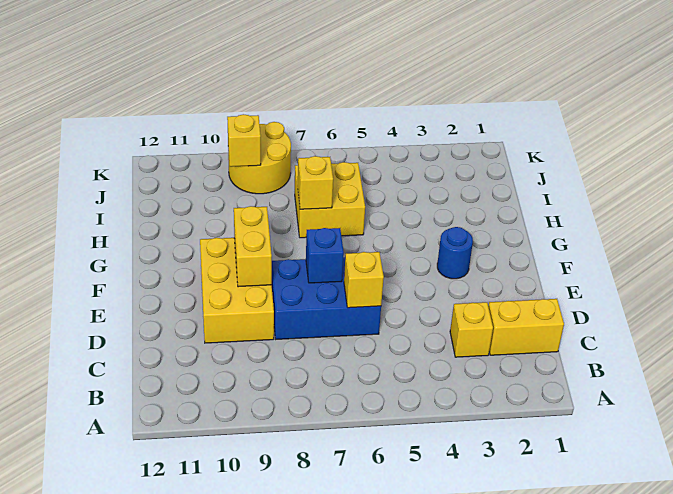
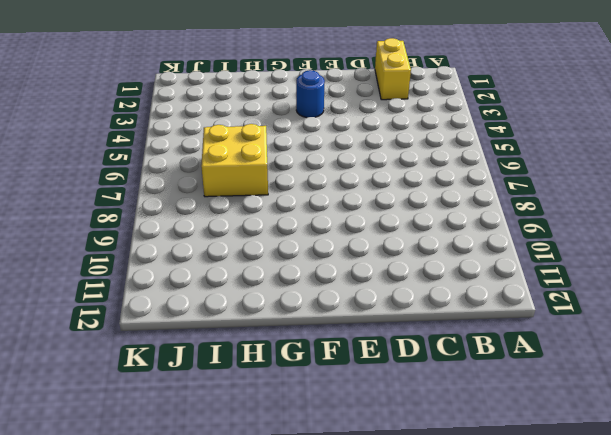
none -> yellow brick C3 level 1
none -> blue brick D6:E8 level 1
none -> yellow brick D9:F10 level 1

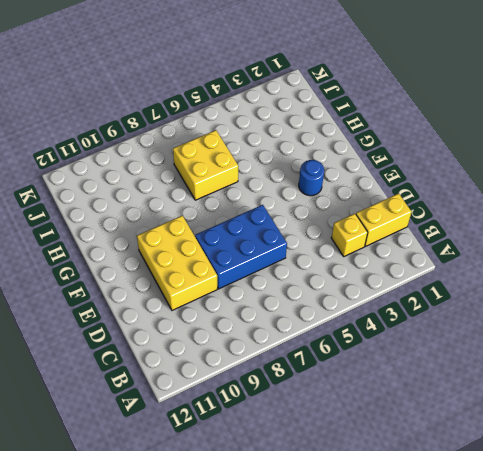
none -> yellow round brick J8:K9 level 1
none -> yellow brick D6 level 2
none -> blue brick E7 level 2

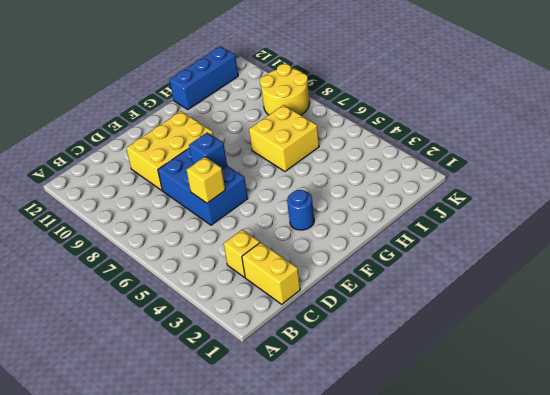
blue brick H12:J12 level 1 -> none
none -> yellow brick E9:F9 level 2
none -> yellow brick H7 level 2
none -> yellow brick J9 level 2

